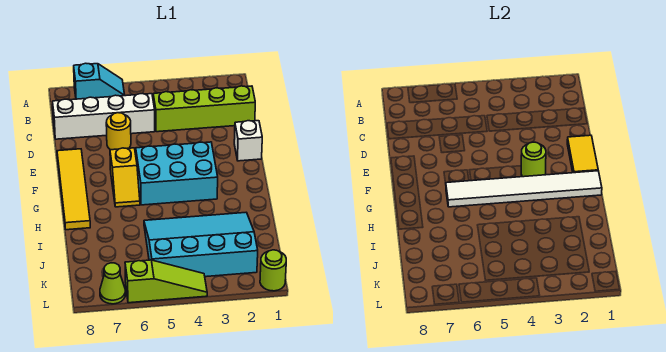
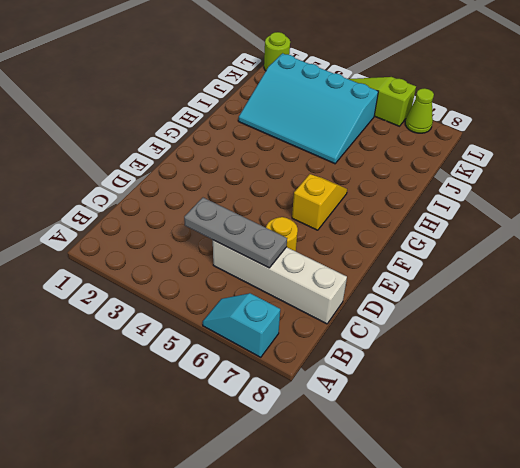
grey plate C4:C6 level 2 -> none
none -> lime brick C1:C4 level 1
none -> white brick E1 level 1
none -> yellow tile E8:H8 level 1

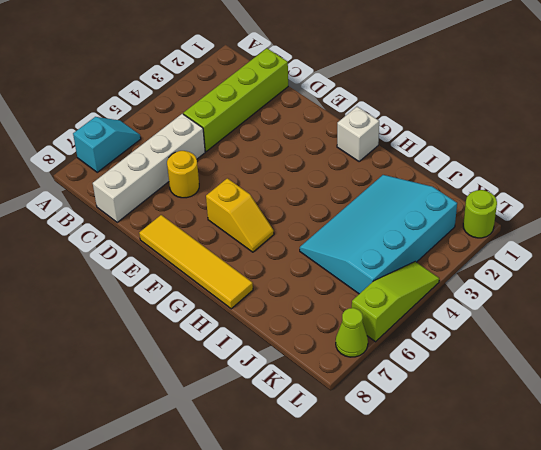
white brick G1 level 1 -> white brick E1 level 1
none -> cyan brick F3:G5 level 1
none -> yellow tile E1:F1 level 2
none -> lime round brick F3 level 2

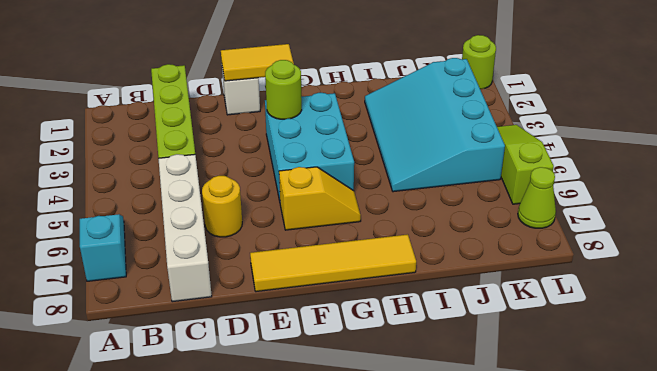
none -> white tile G1:G6 level 2

